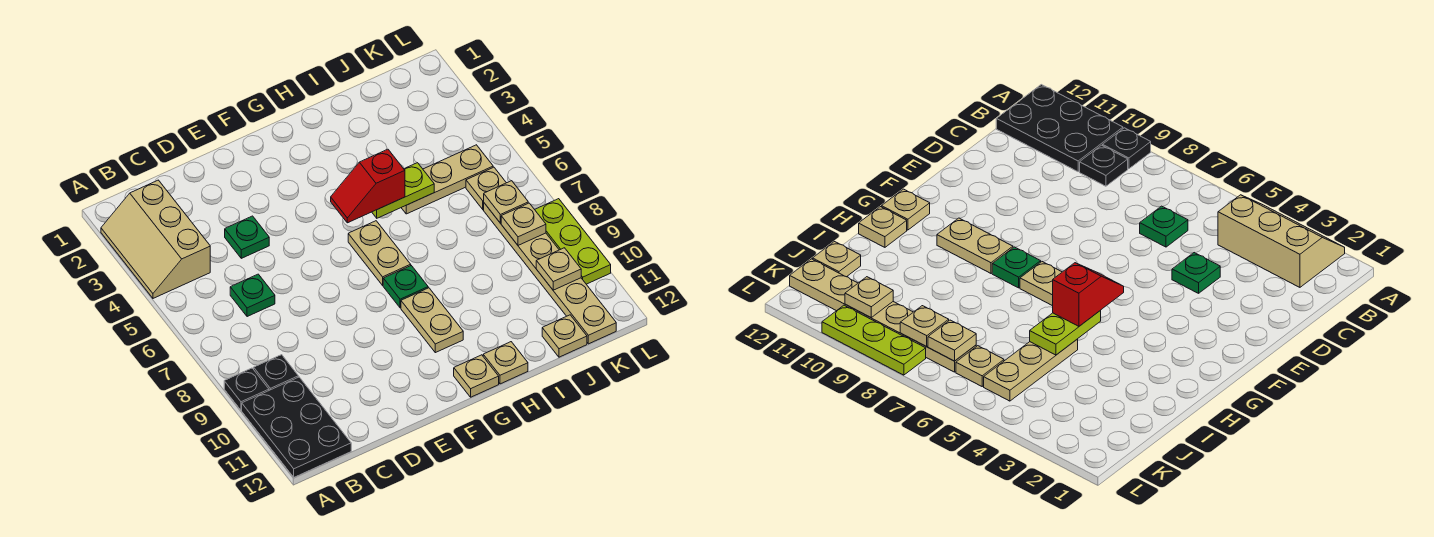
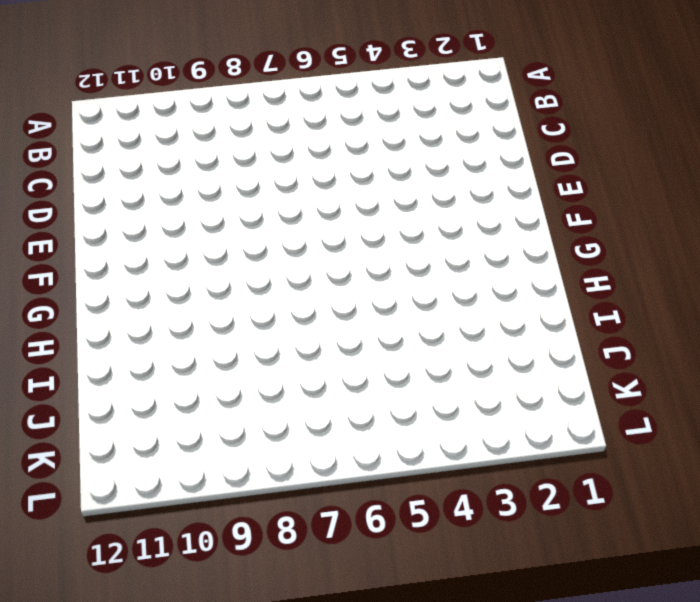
none -> tan slope A2:B4 level 1 top B
none -> black plate A9 level 1
none -> black plate A10:B12 level 1

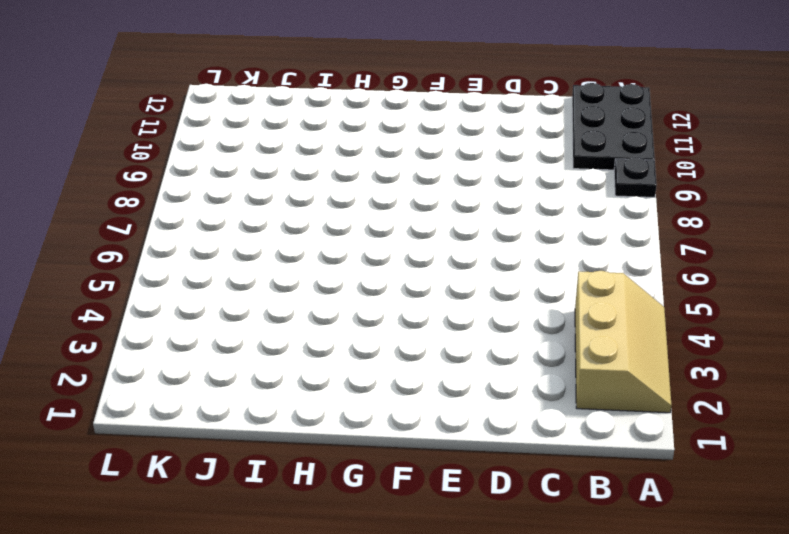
none -> black plate B9 level 1
none -> green plate C6 level 1
none -> green plate D4 level 1

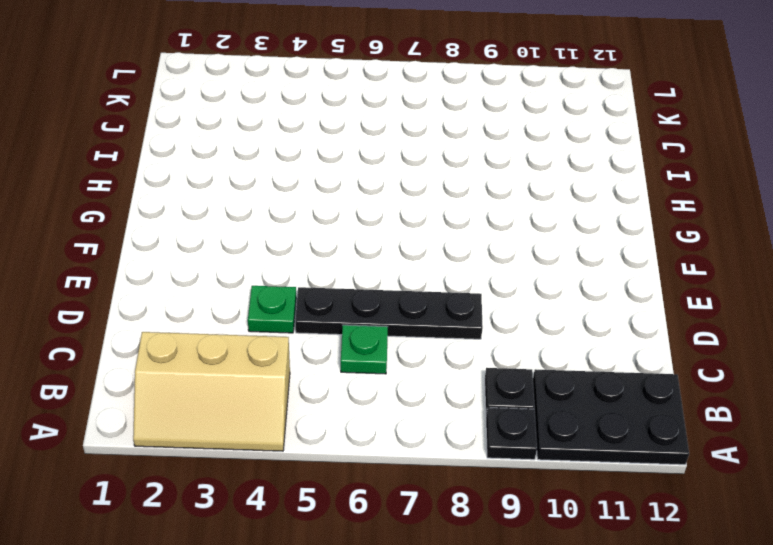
black plate D5:D8 level 1 -> none
none -> tan plate G6:G7 level 1
none -> green plate G8 level 1
none -> tan plate G9:G10 level 1

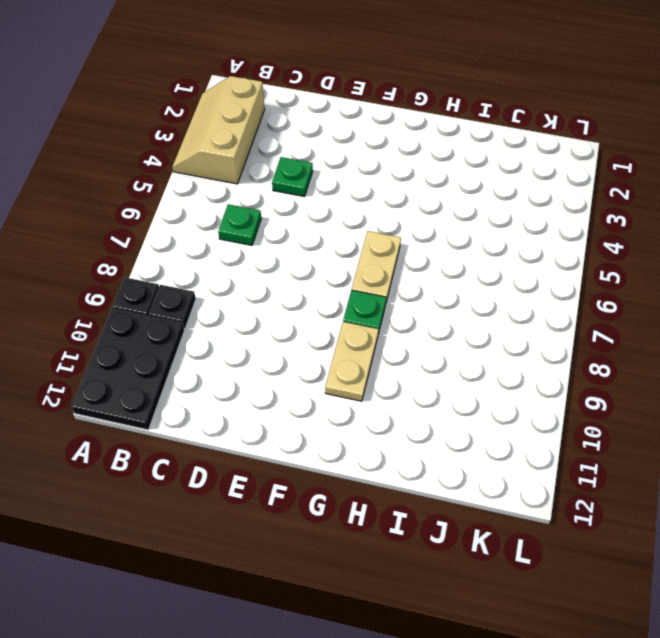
none -> tan plate G12 level 1
none -> tan plate H12 level 1
none -> tan plate I5:K5 level 1

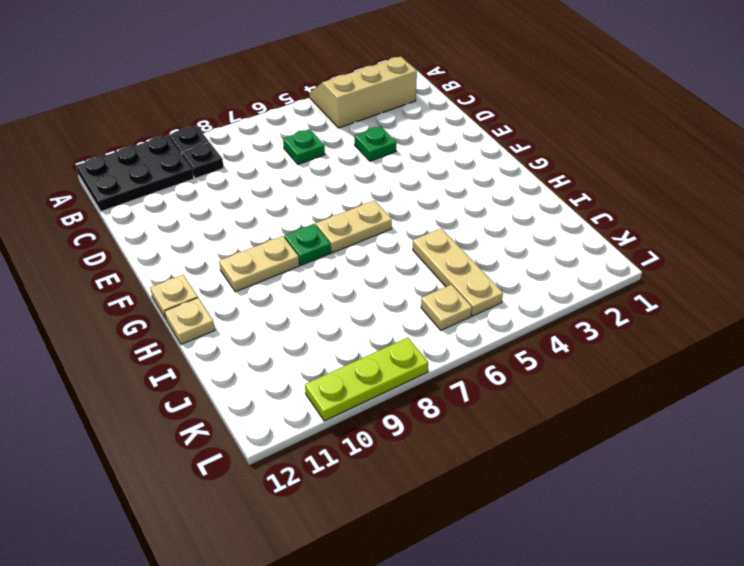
none -> tan plate J12 level 1
none -> tan plate K7:K12 level 1
none -> lime plate H5:I5 level 2

